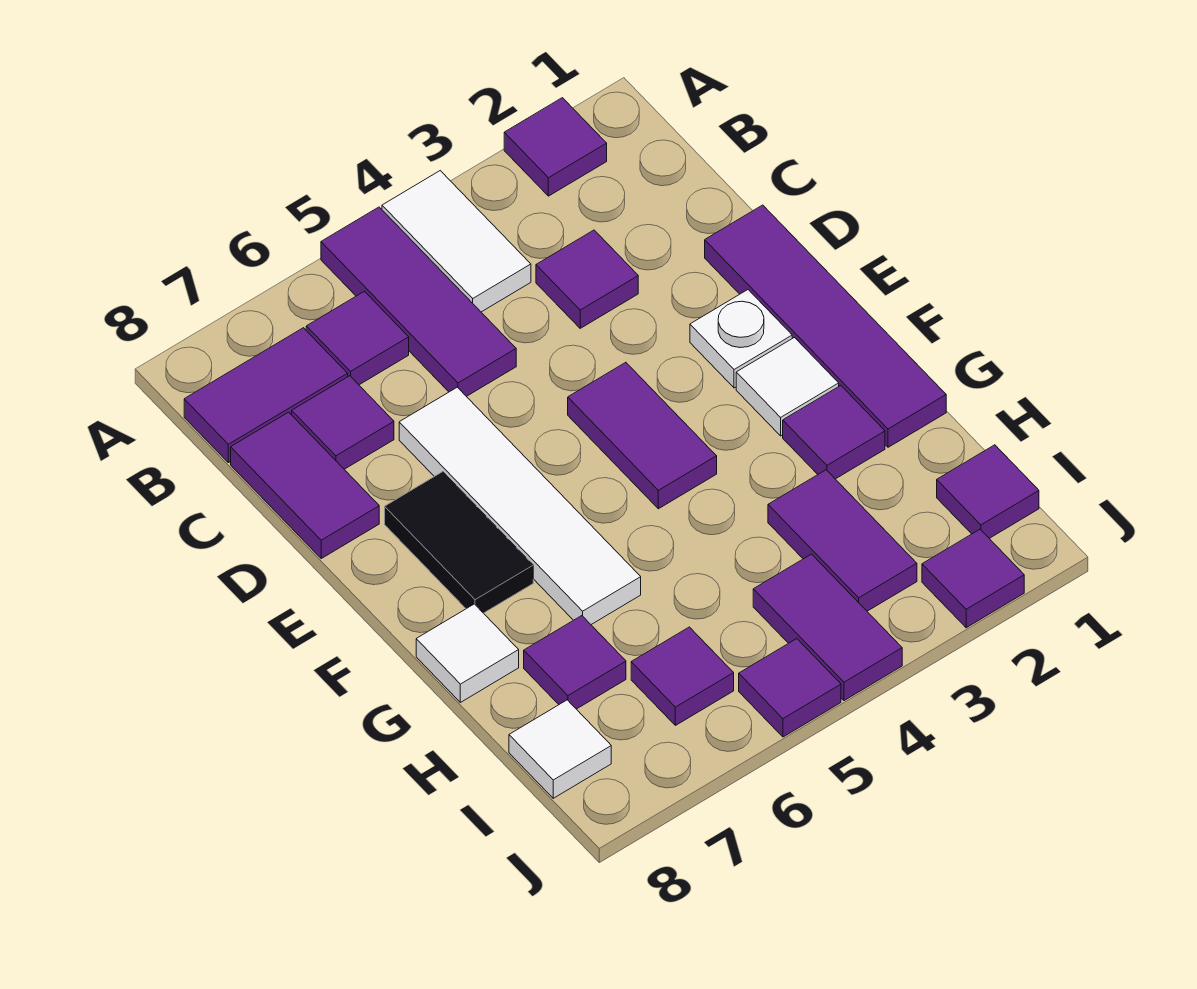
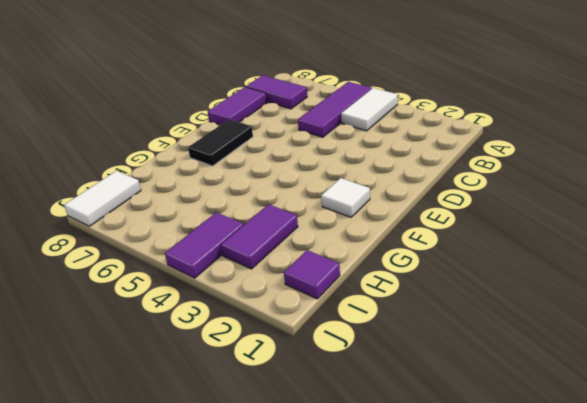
white tile I8:J8 level 1 -> white tile I8 level 1
none -> purple tile A2 level 1
none -> purple tile B6 level 1
none -> purple tile C3 level 1

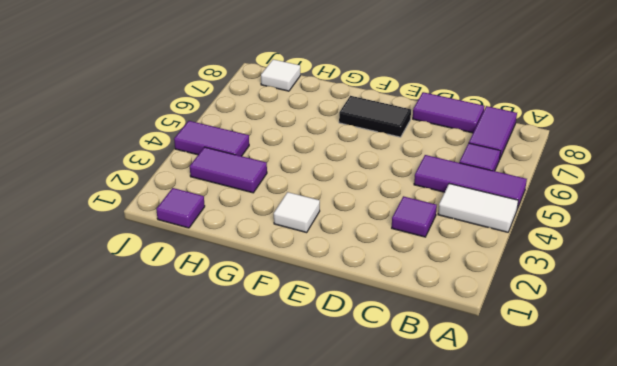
none -> purple tile A2 level 1
none -> purple tile C7 level 1
none -> purple tile D1:G1 level 1

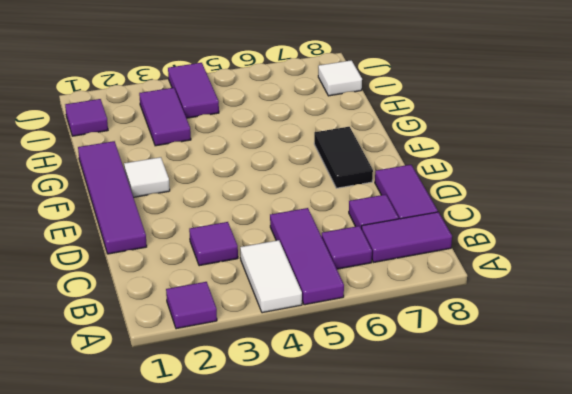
none -> white tile D6:G6 level 1
none -> white plate E2 level 1
none -> purple tile E4:F4 level 1

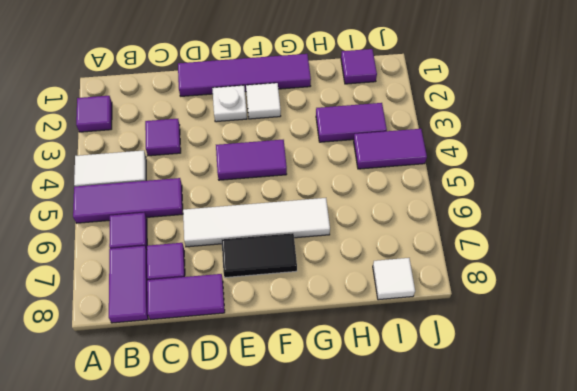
none -> purple tile G2 level 1
none -> white tile G8 level 1
none -> purple tile H7 level 1

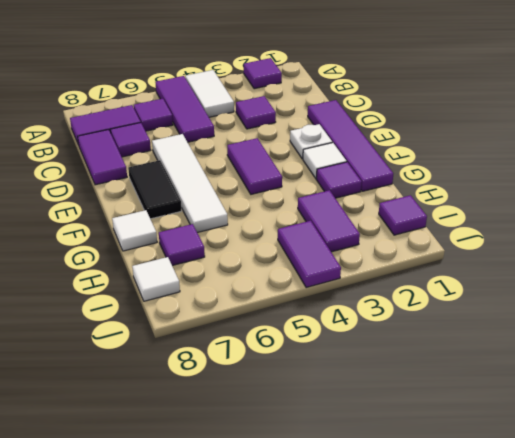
none -> purple tile I6 level 1
none -> purple tile J2 level 1
none -> purple tile J5 level 1

